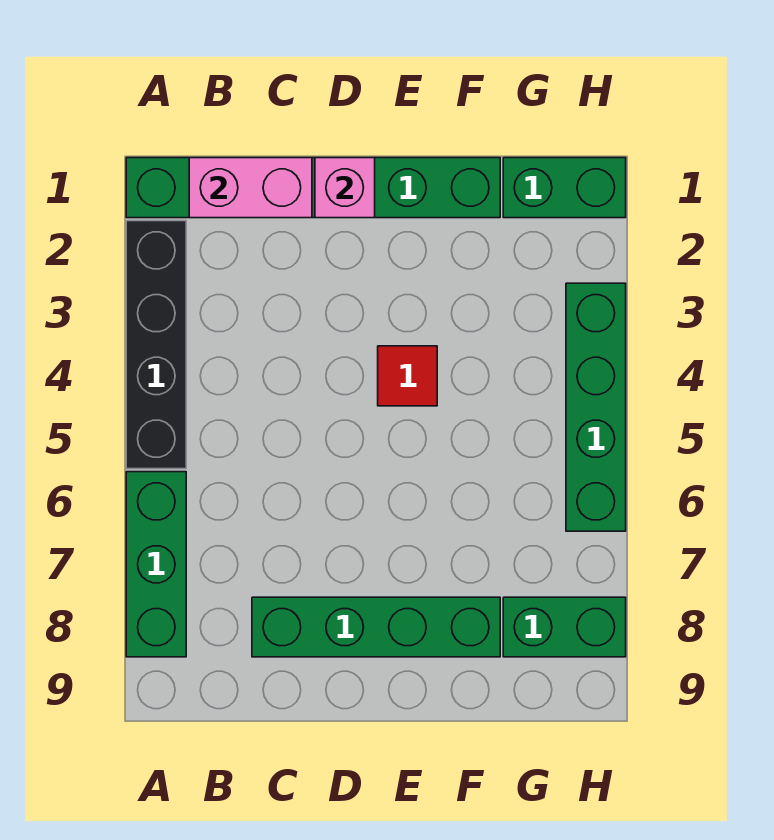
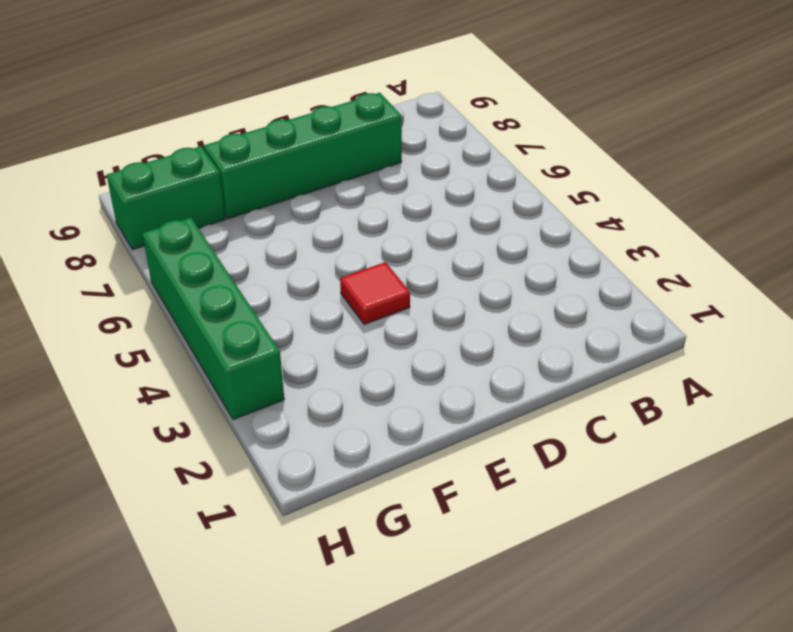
none -> green brick A1:F1 level 1
none -> black brick A2:A5 level 1

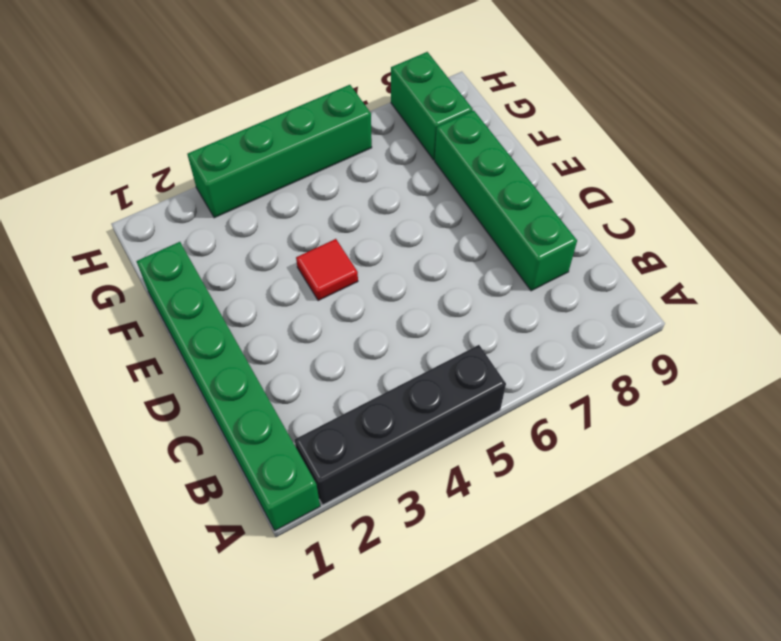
none -> green brick A6:A8 level 1
none -> green brick G1:H1 level 1

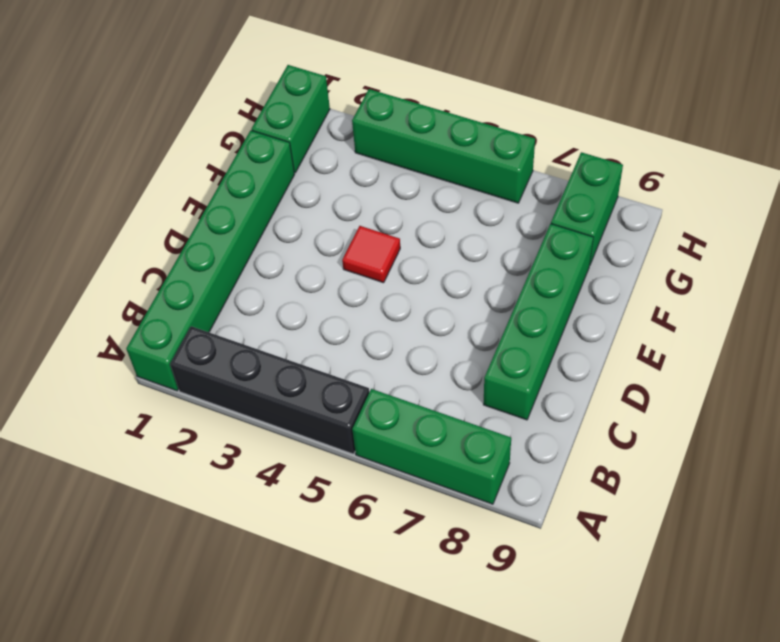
none -> pink brick B1:C1 level 2
none -> pink brick D1 level 2

